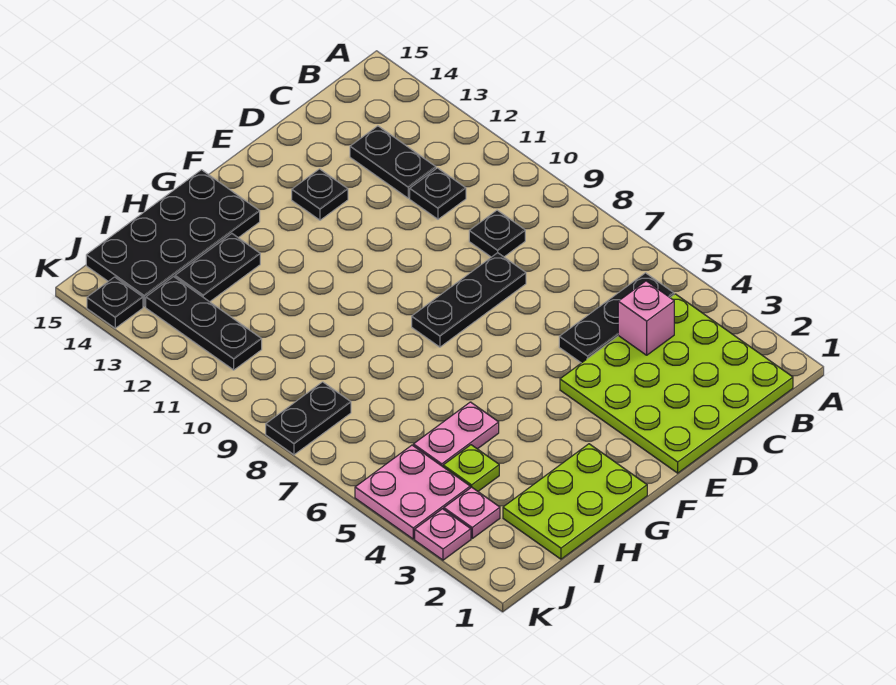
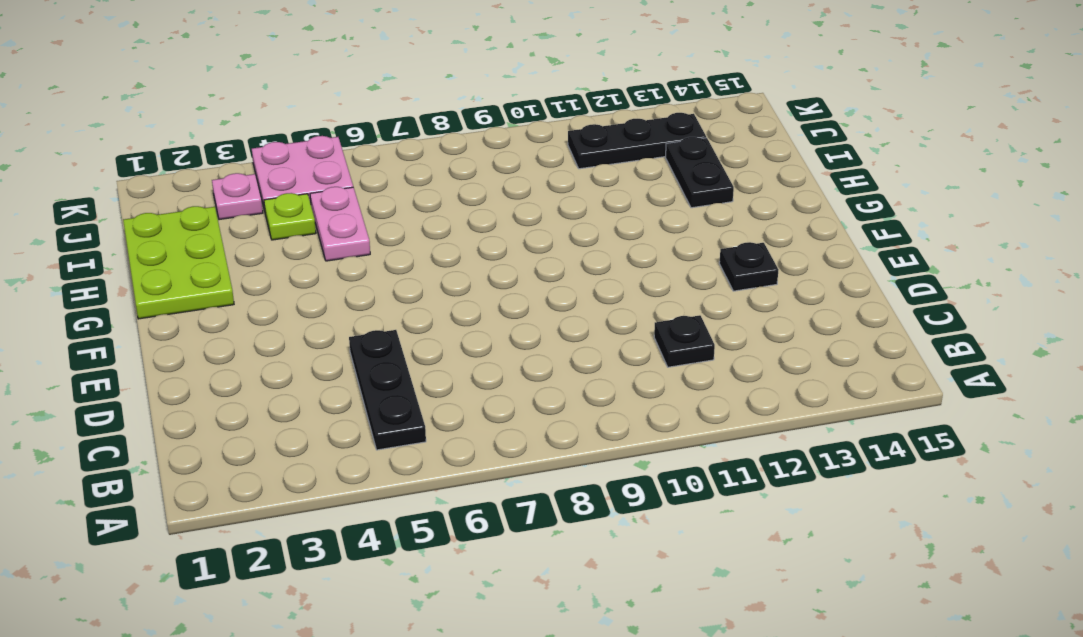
none -> lime plate B1:E4 level 1
none -> black plate C9 level 1
none -> black plate C12:C13 level 1

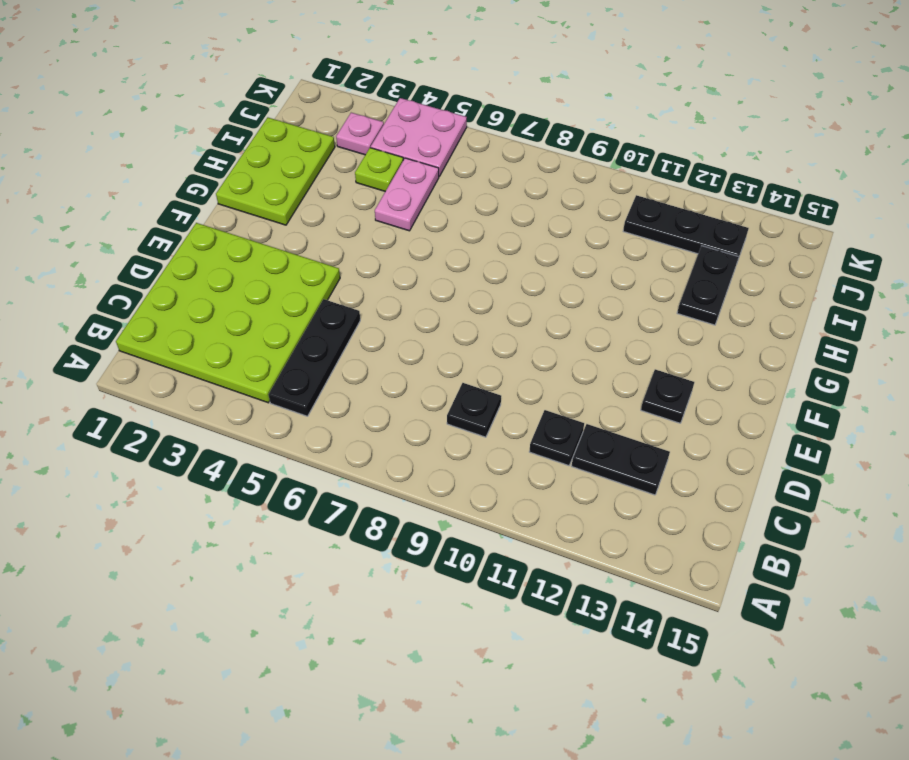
none -> black plate D8:F8 level 1
none -> black plate G14:J15 level 1
none -> black plate J8:K8 level 1

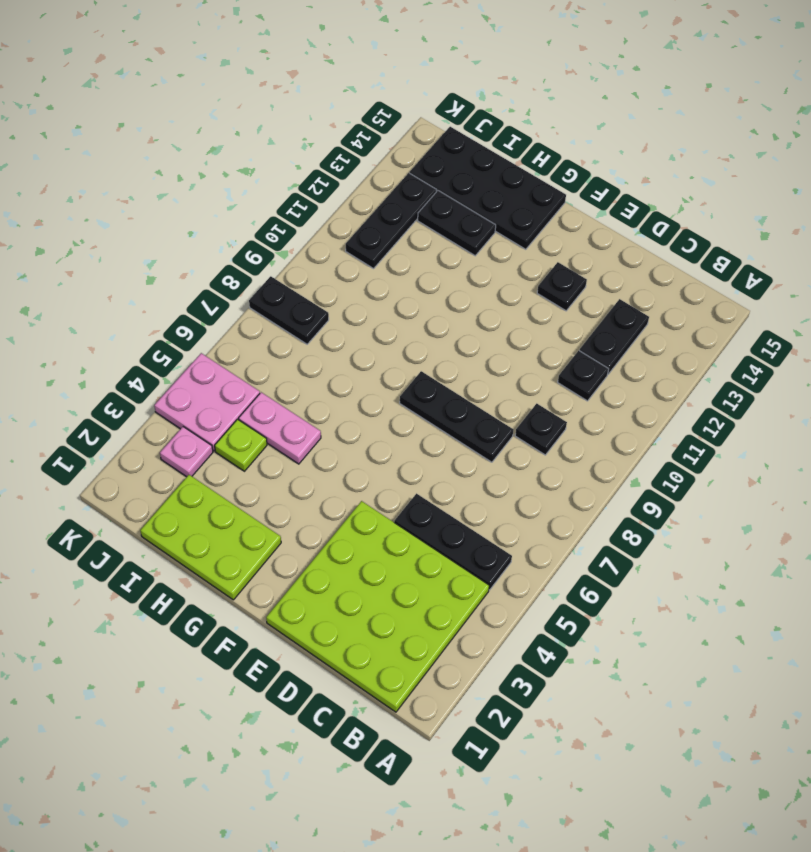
none -> pink plate K3 level 1
none -> black plate K14 level 1
none -> pink brick C4 level 2

